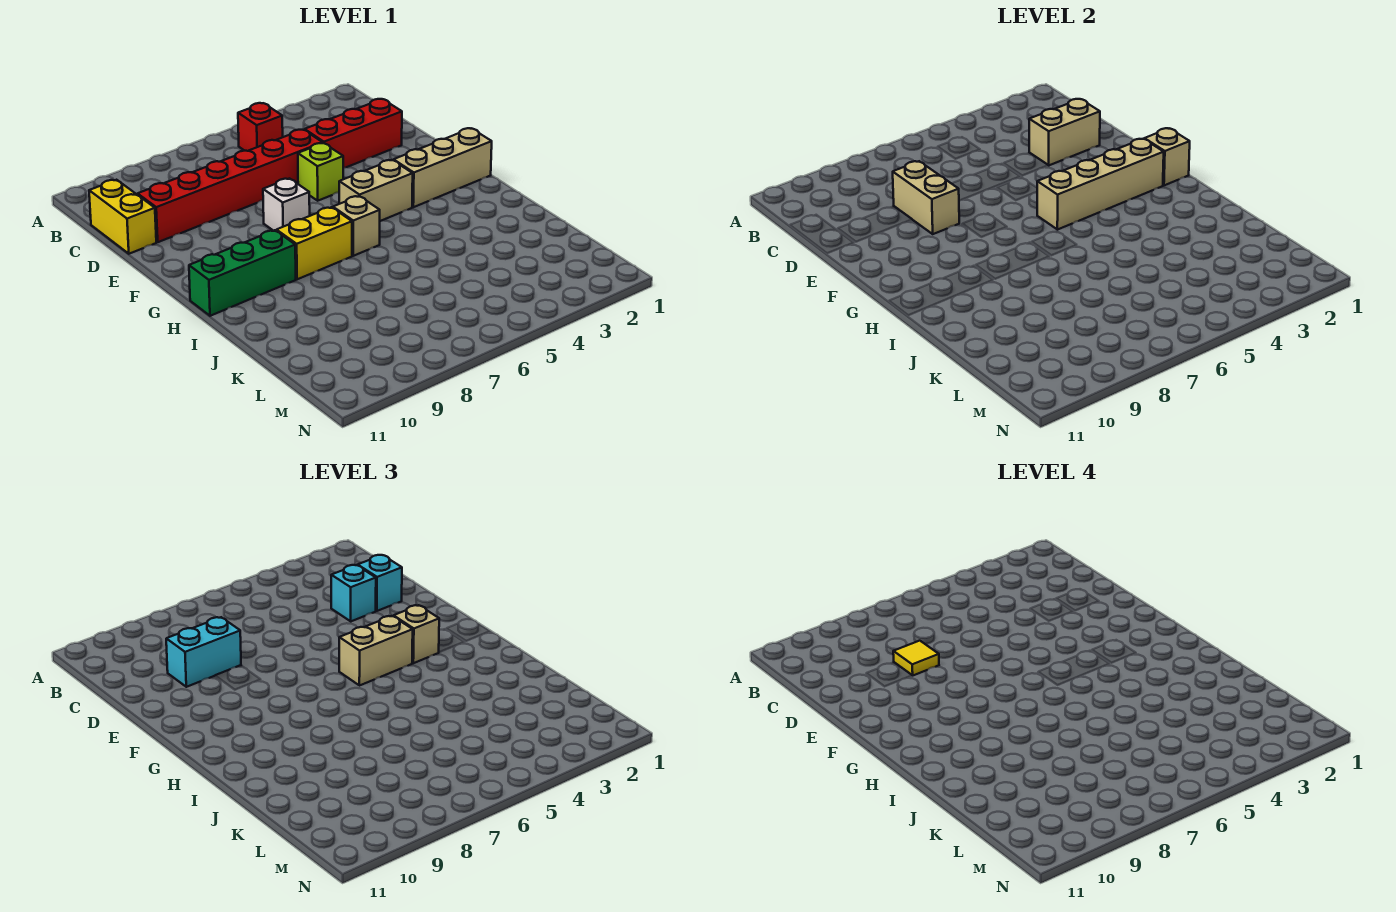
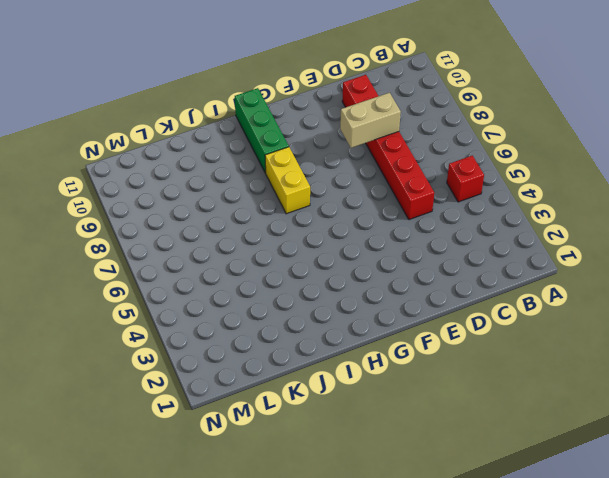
none -> yellow brick C11:D11 level 1
none -> red brick D2:D4 level 1
none -> lime brick E5 level 1

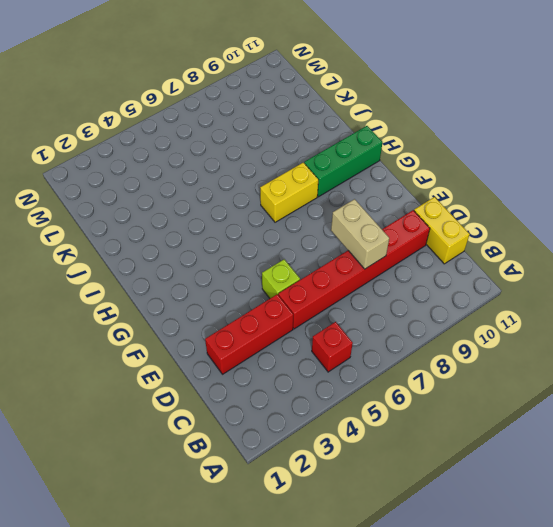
none -> white brick F7 level 1
none -> tan brick G1:G3 level 1
none -> tan brick G4:G5 level 1

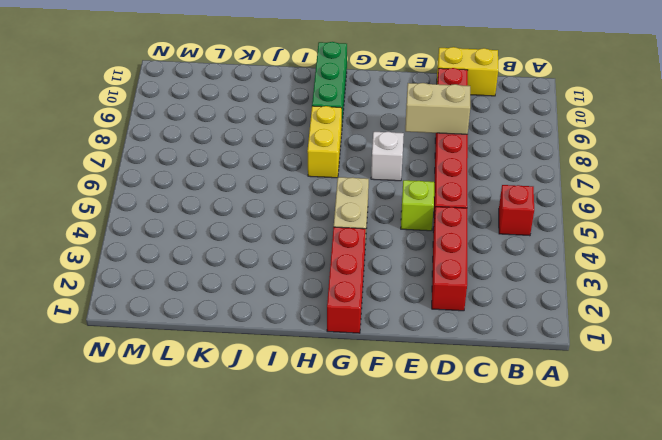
red brick G1:G3 level 1 -> tan brick G1:G3 level 1
none -> tan brick H6 level 1
none -> tan brick D2:D3 level 2
none -> tan brick G1 level 2

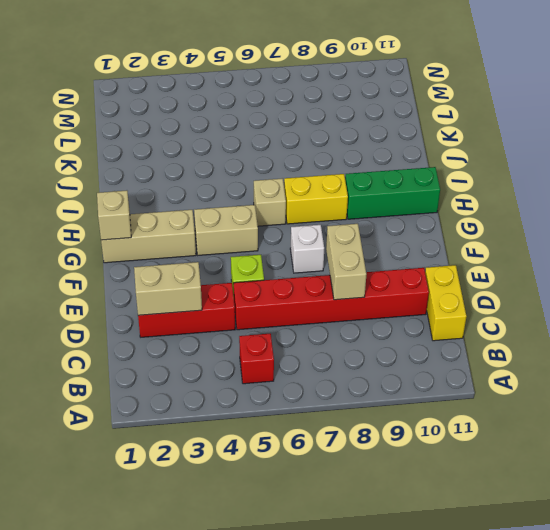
none -> tan brick G2:G5 level 2
none -> cyan brick D2 level 3
none -> cyan brick D3 level 3

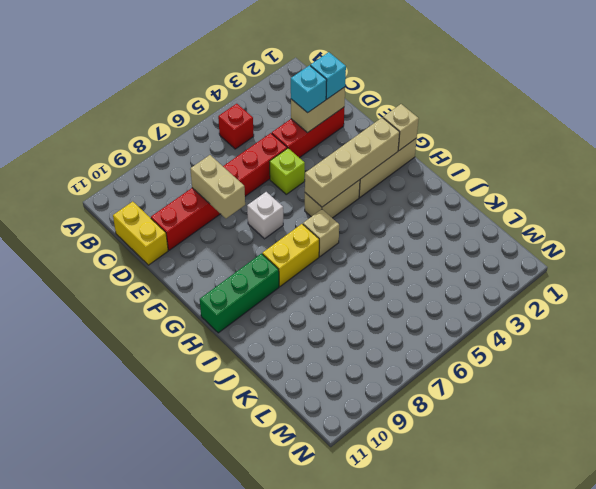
none -> cyan brick D8:D9 level 3
none -> tan brick G3 level 3
none -> tan brick G4:G5 level 3

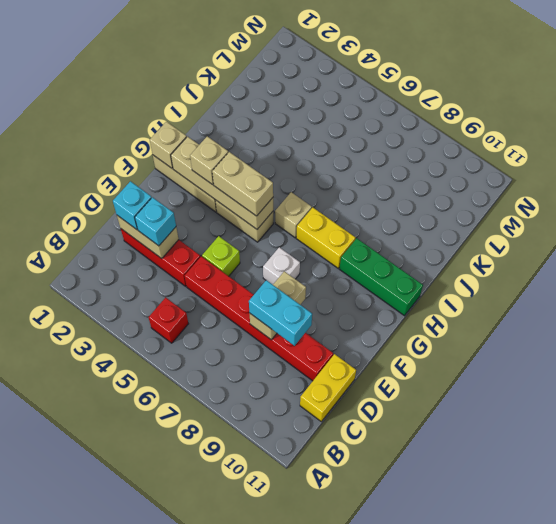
none -> yellow tile D8 level 4

